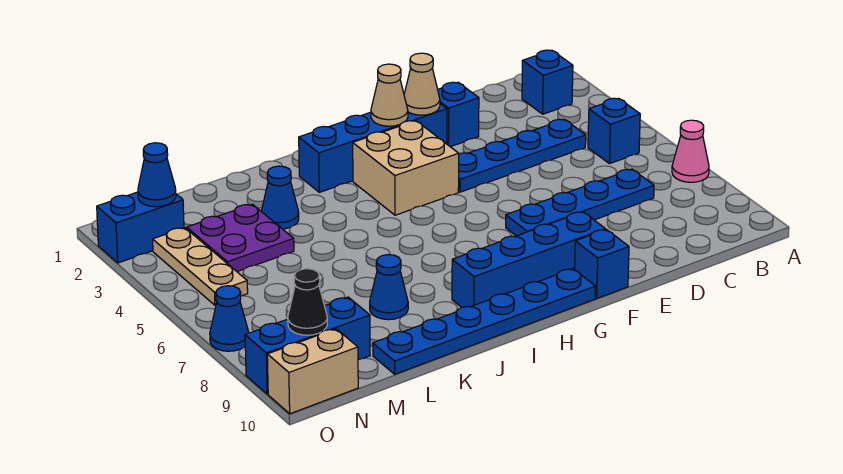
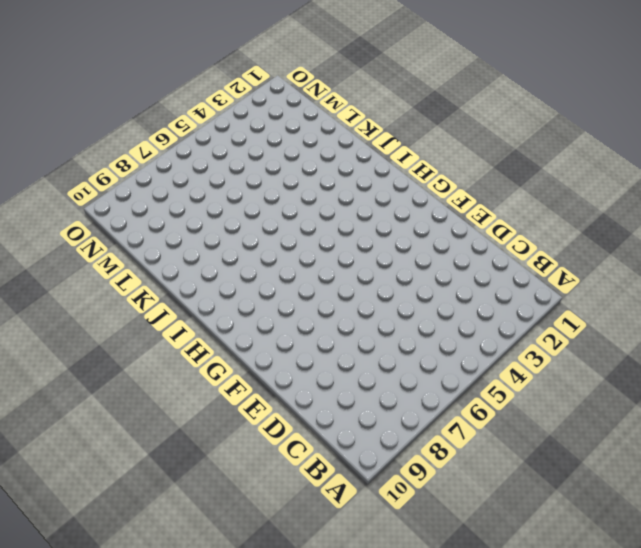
none -> pink cone A7 level 1
none -> blue brick B2 level 1
none -> blue brick B5 level 1

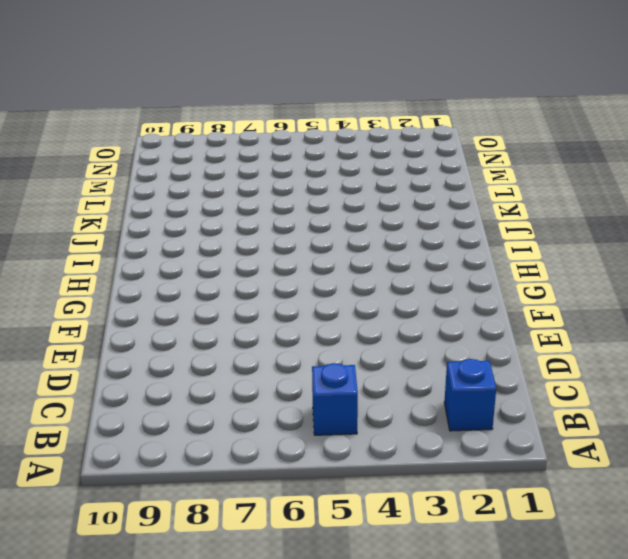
none -> pink cone A7 level 1
none -> blue plate C4:F4 level 1
none -> blue plate C7:F7 level 1

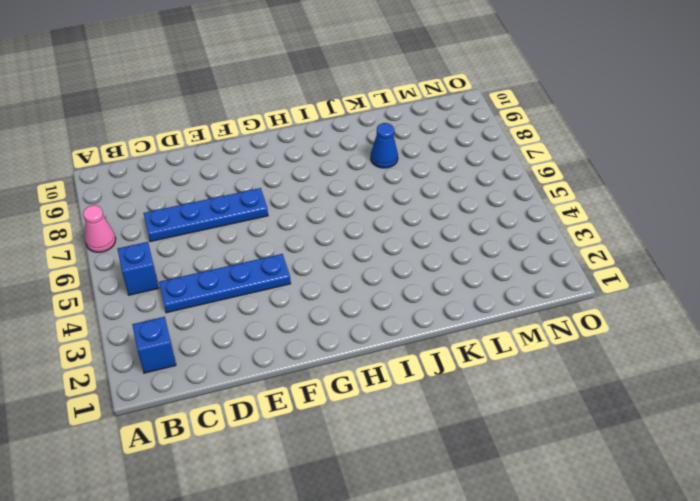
none -> blue brick E2 level 1
none -> blue brick F2:I2 level 1
none -> blue brick F9:I9 level 1

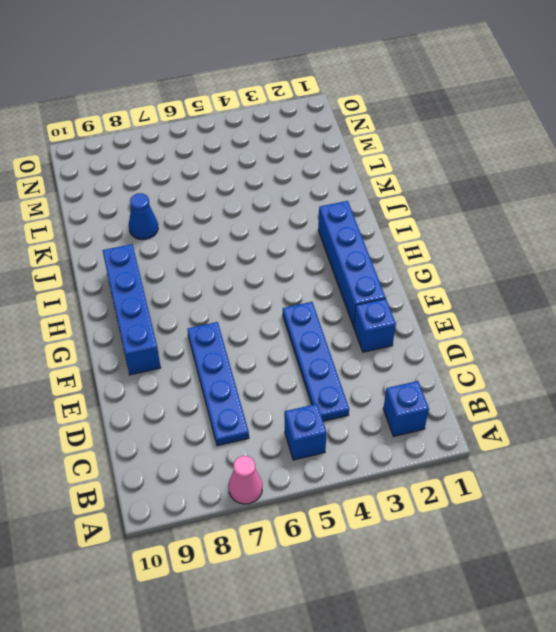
none -> blue brick F10 level 1
none -> tan brick G3:H4 level 1
none -> blue plate G10:L10 level 1

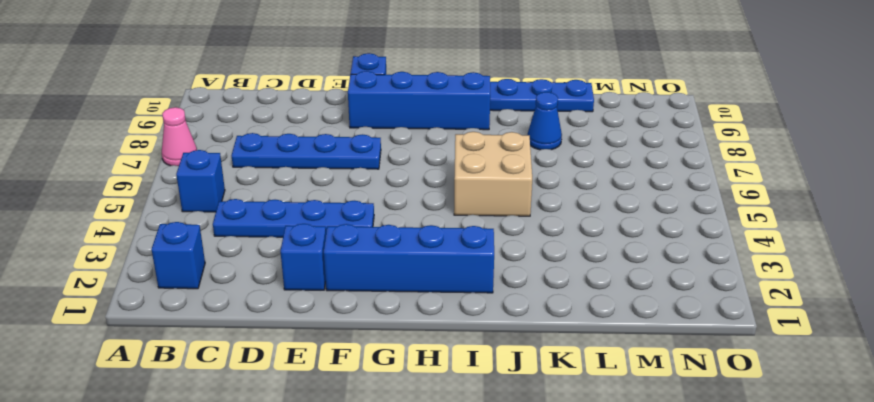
tan brick I5:J6 level 1 -> tan brick G3:H4 level 1
none -> blue cone K3 level 1
none -> purple plate L3:M4 level 1
none -> blue brick M9:O9 level 1

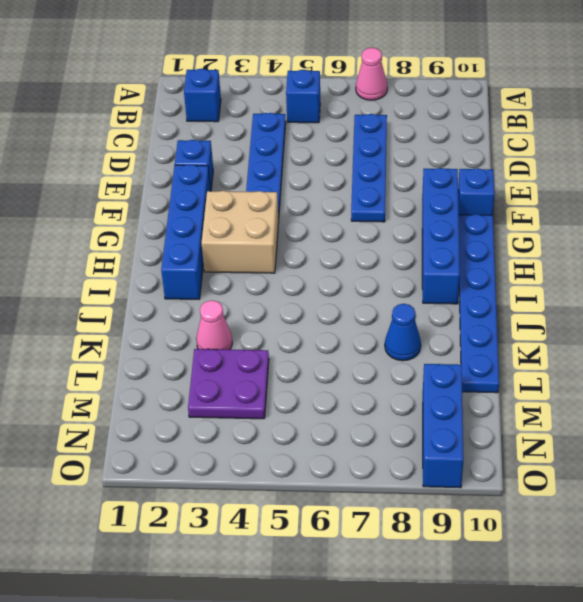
pink cone K3 level 1 -> blue cone K3 level 1
none -> blue brick N2:O2 level 1
none -> tan plate N3:N5 level 1
none -> tan brick N10:O10 level 1

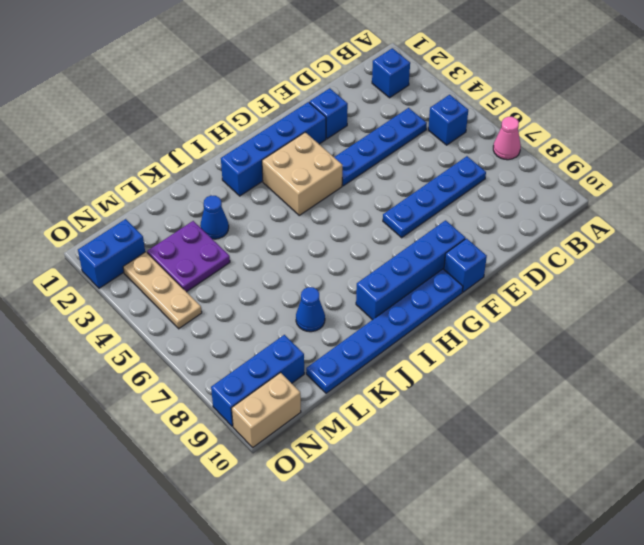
none -> blue cone O7 level 1
none -> tan cone F2 level 2
none -> tan cone G2 level 2

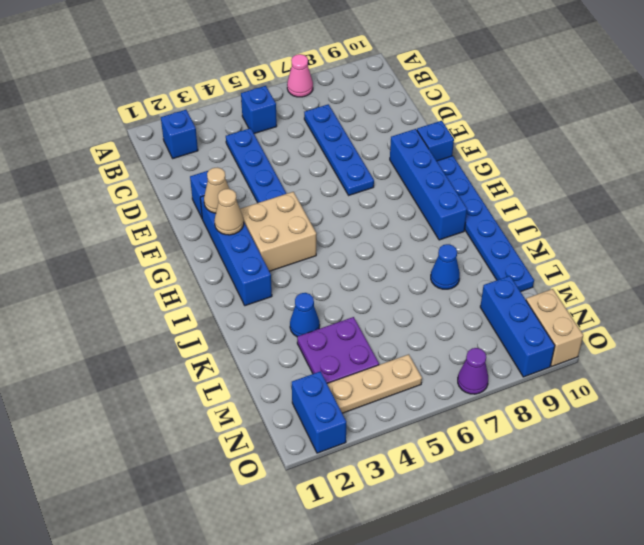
purple cone O7 level 1 -> blue cone O7 level 1
none -> blue cone N2 level 2
none -> black cone N9 level 2

